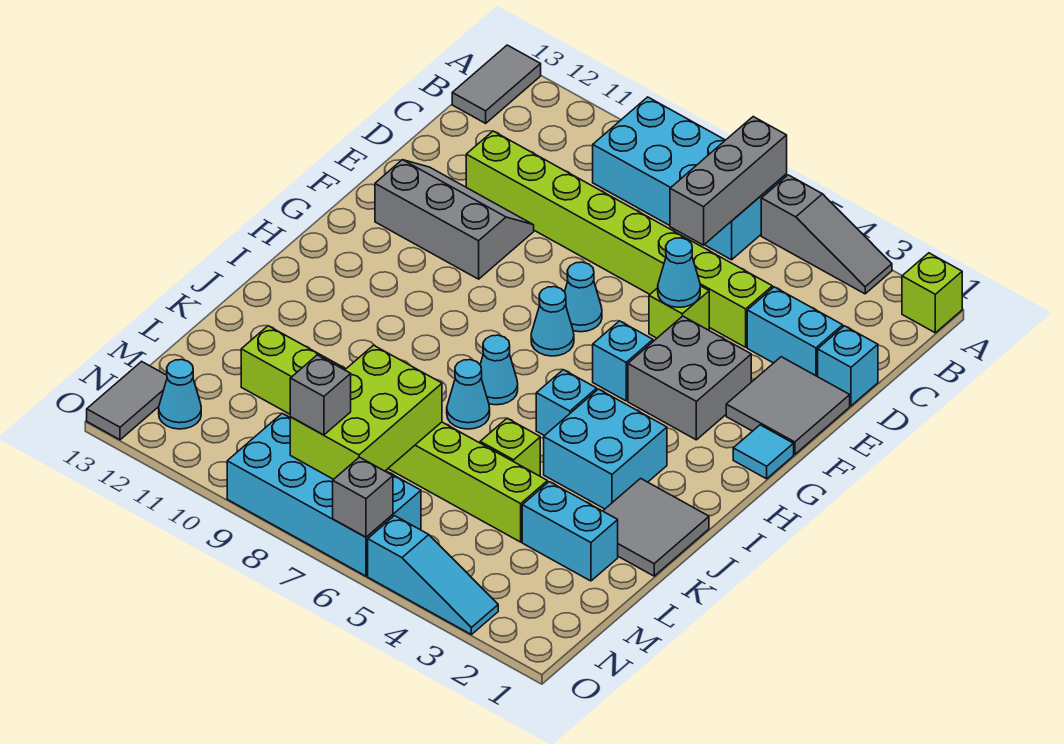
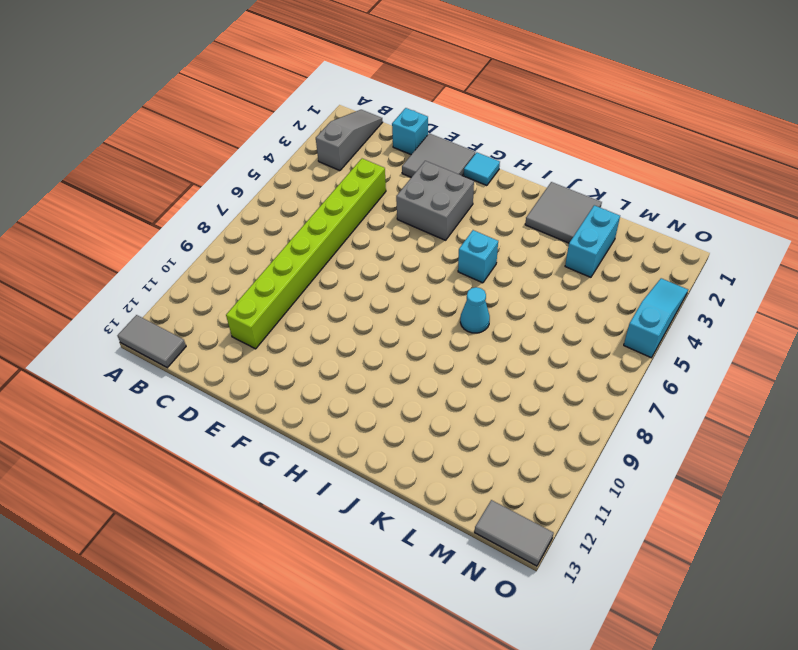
grey slope B1:B3 level 1 top 3 -> grey slope A3:A5 level 1 top 5
none -> lime brick A1 level 1
none -> cyan brick A6:B9 level 1
none -> cyan brick D2:D3 level 1
none -> lime brick E5 level 1

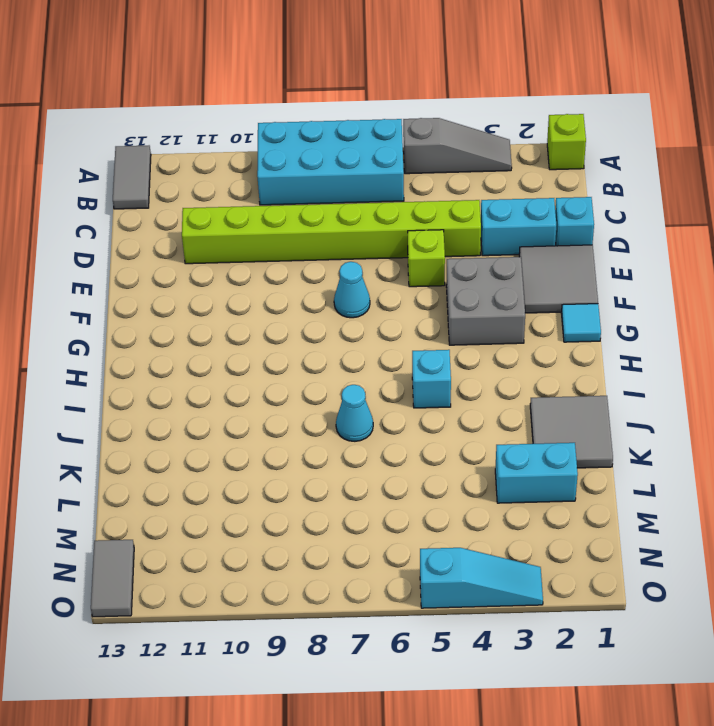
none -> grey slope E10:F12 level 1 top F
none -> cyan brick G5 level 1
none -> cyan cone G7 level 1
none -> cyan brick I3:J4 level 1

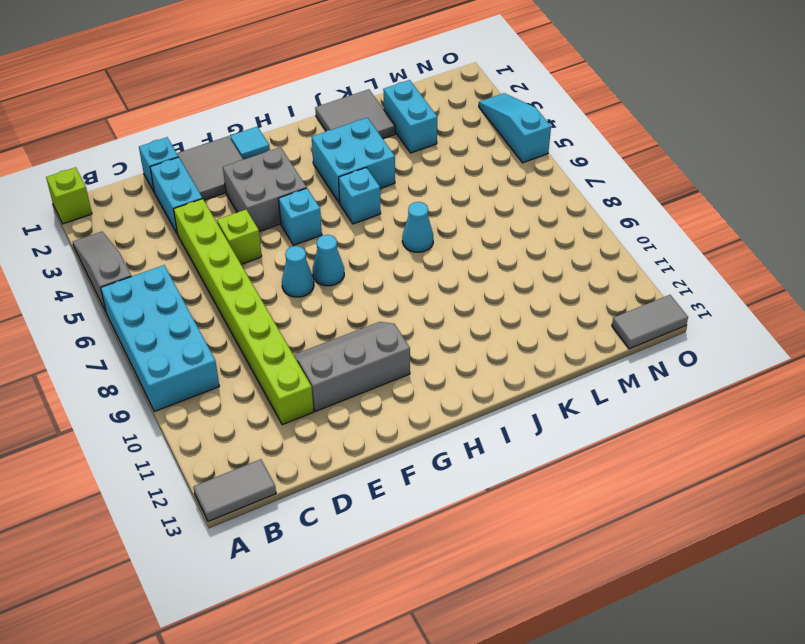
grey slope E10:G11 level 1 top 11 -> grey slope E10:F12 level 1 top F
none -> cyan cone I7 level 1
none -> lime brick K5 level 1
none -> lime brick L4:L11 level 1
none -> cyan brick N6:O9 level 1

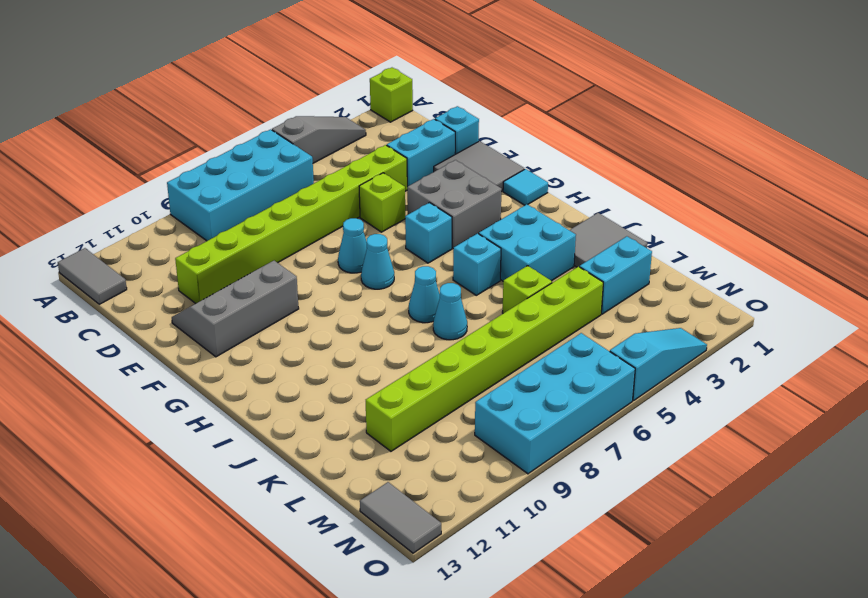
none -> cyan cone N12 level 1
none -> grey brick A6:C6 level 2
none -> cyan cone E5 level 2
none -> lime brick L7:N8 level 2

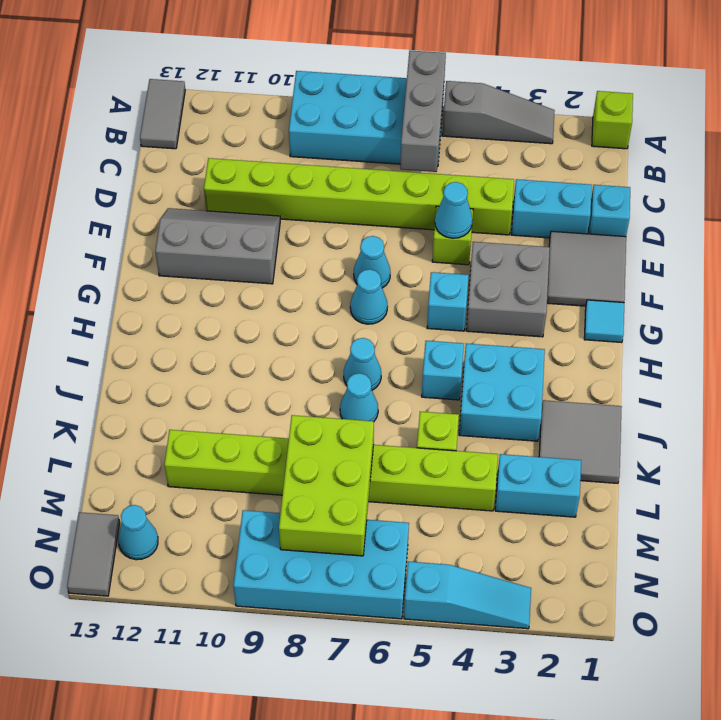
none -> grey brick O6 level 2
none -> grey brick N8 level 3

